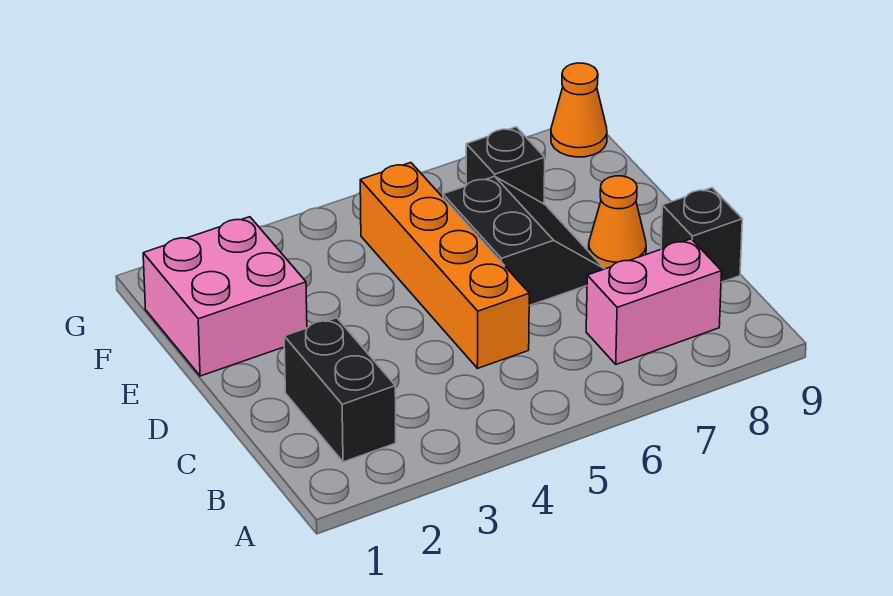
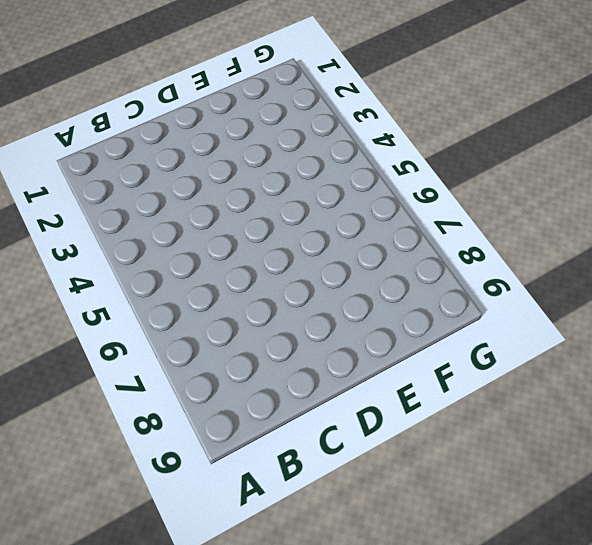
none -> black brick B2:C2 level 1
none -> pink brick B7:B8 level 1

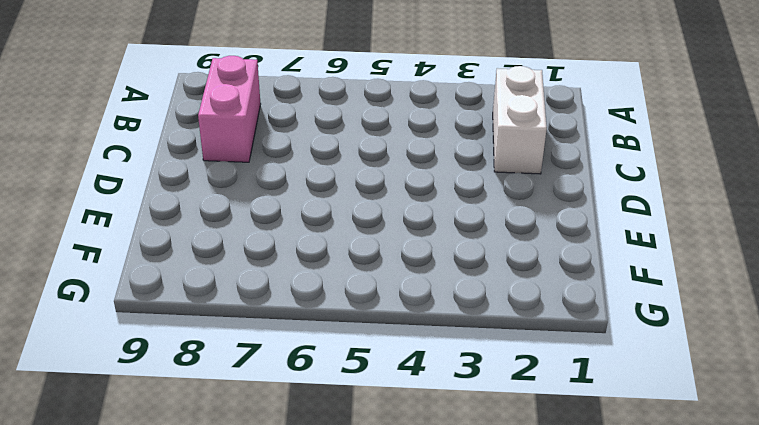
white brick B2:C2 level 1 -> black brick B2:C2 level 1
pink brick B8:C8 level 1 -> pink brick B7:B8 level 1
none -> orange brick C5:F5 level 1
none -> black brick C9 level 1

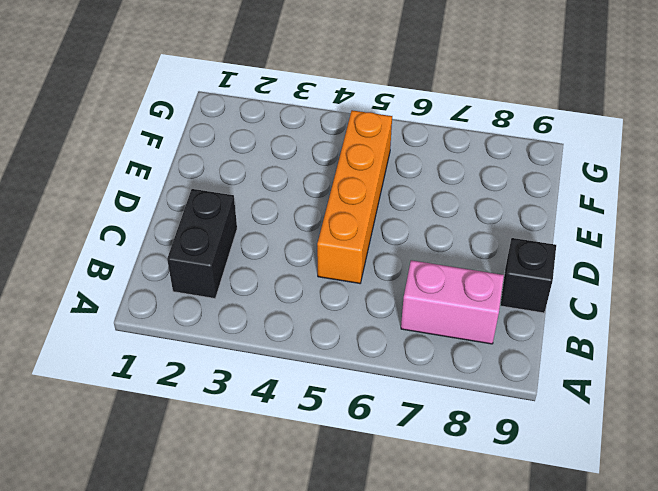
none -> black slope D6:E7 level 1 top 6
none -> orange cone D8 level 1

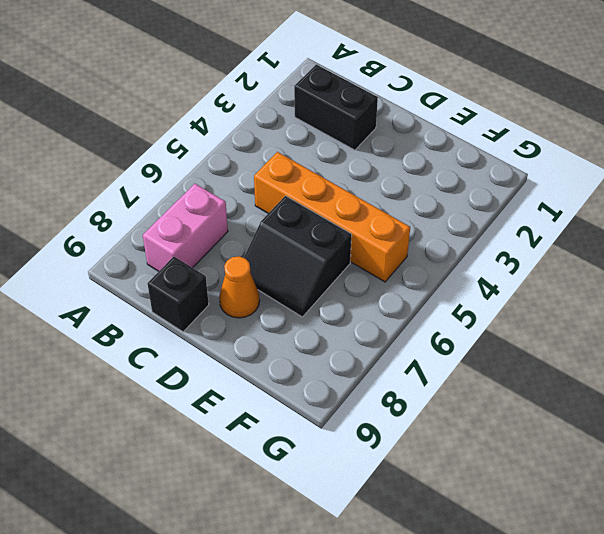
none -> pink brick E1:F2 level 1
none -> black brick F7 level 1

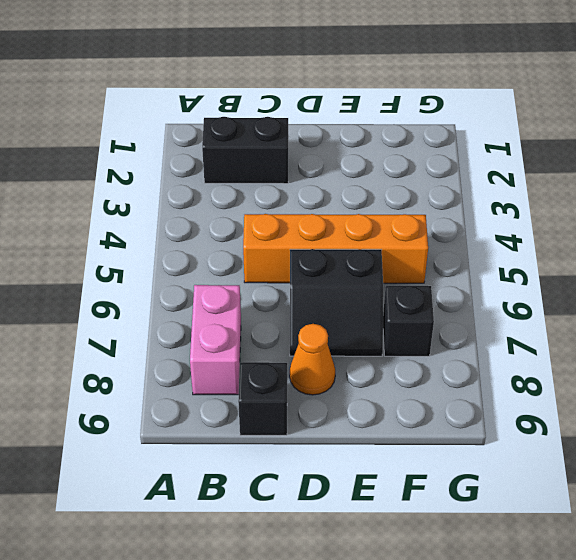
none -> pink brick E1:F2 level 1
none -> orange cone G9 level 1

